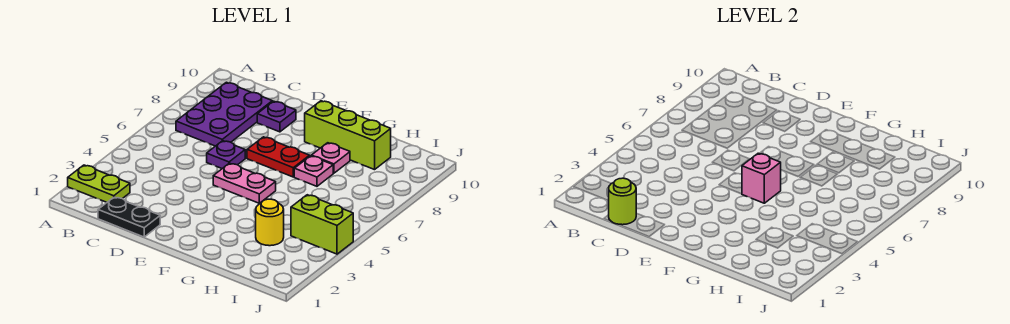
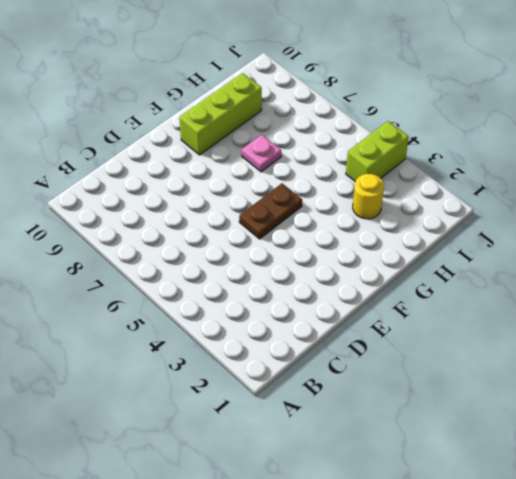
brown plate E5:F5 level 1 -> pink plate E5:F5 level 1
none -> lime plate A2:B2 level 1
none -> purple plate B7:C9 level 1
none -> black plate C1:D1 level 1

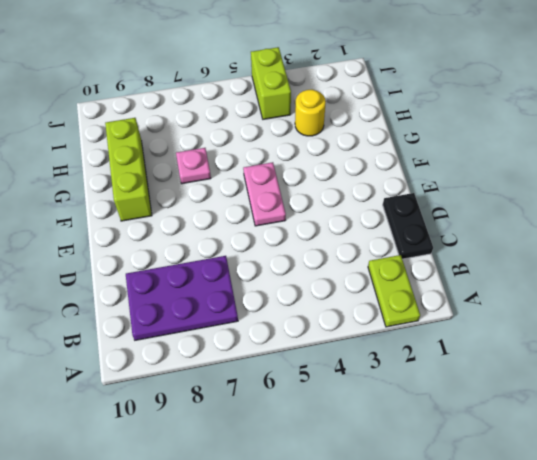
none -> purple plate D6 level 1
none -> purple plate D9 level 1
none -> red plate E7:F7 level 1

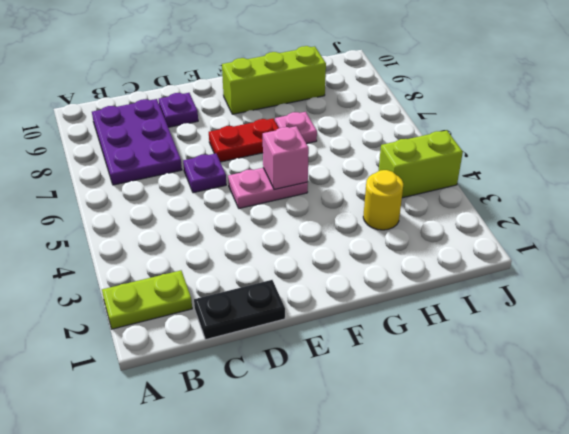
none -> pink plate G8 level 1
none -> lime round brick C1 level 2

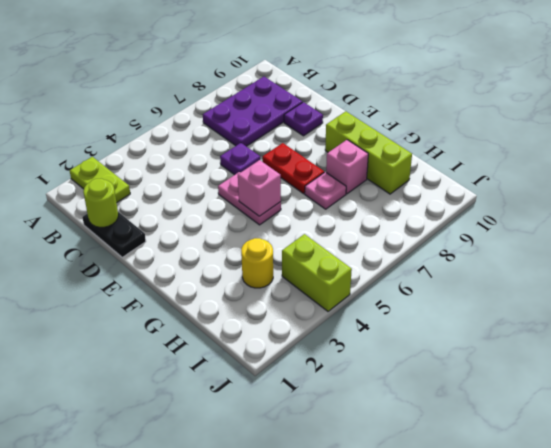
pink brick G8 level 1 -> pink plate G8 level 1

